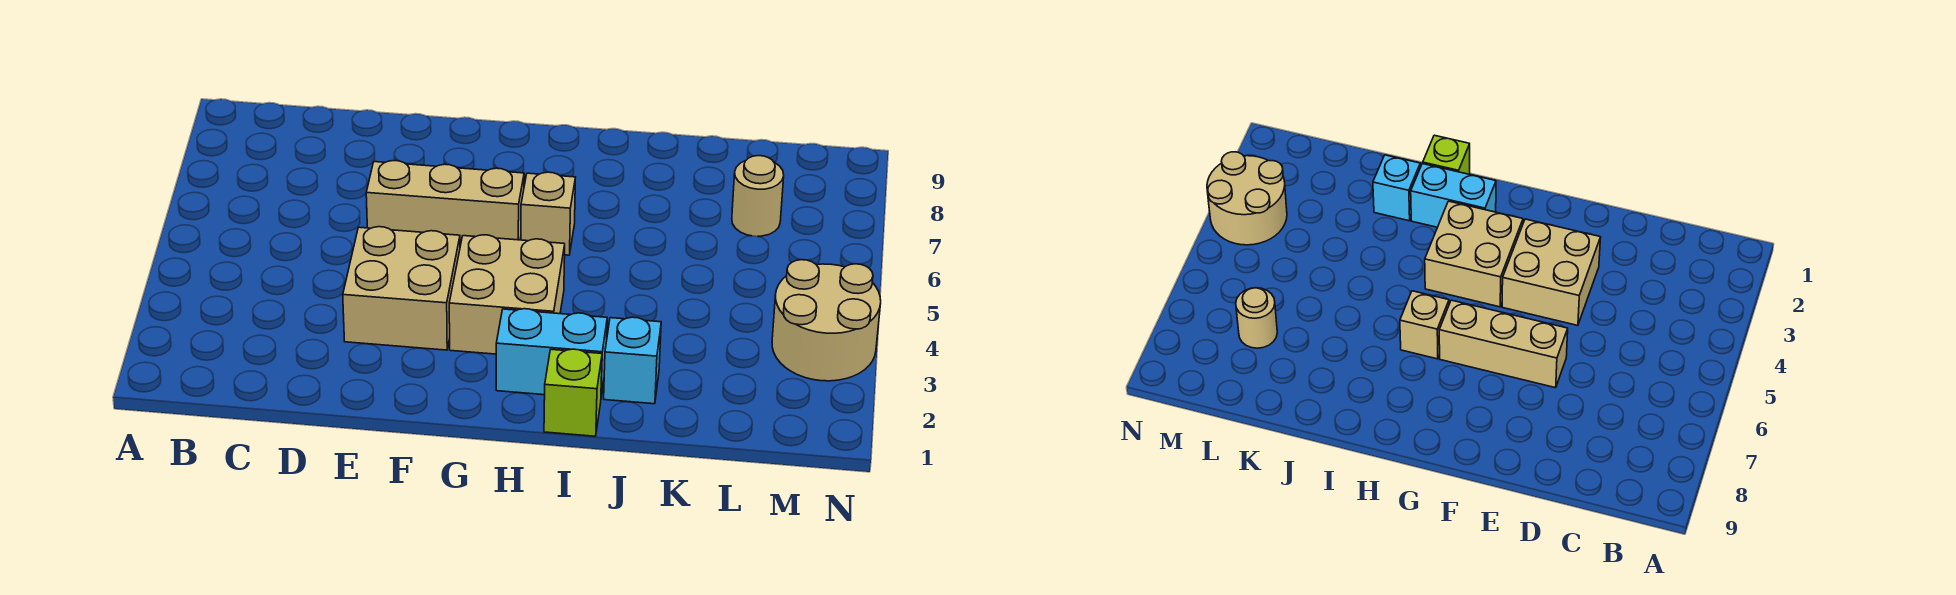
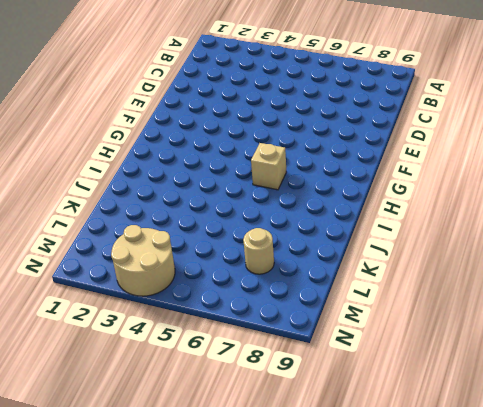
none -> tan brick E3:F4 level 1
none -> tan brick E6:G6 level 1

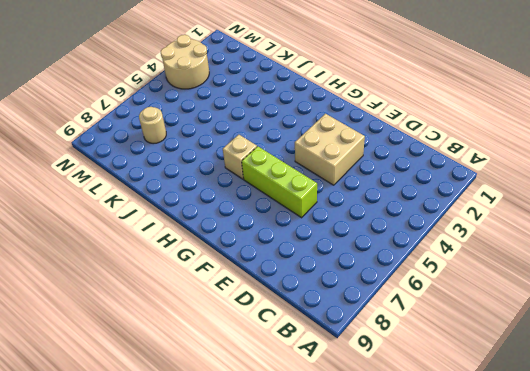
lime brick E6:G6 level 1 -> tan brick E6:G6 level 1
none -> tan brick G3:H4 level 1
none -> cyan brick H2:I2 level 1

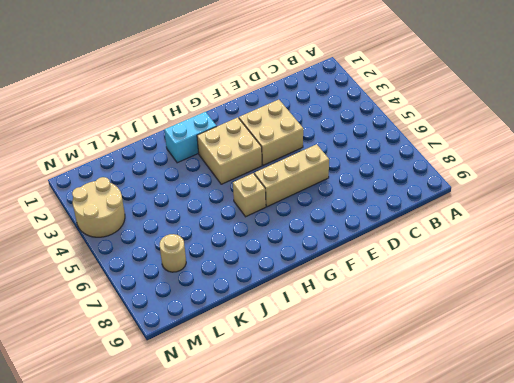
none -> lime brick I1 level 1
none -> cyan brick J2 level 1

